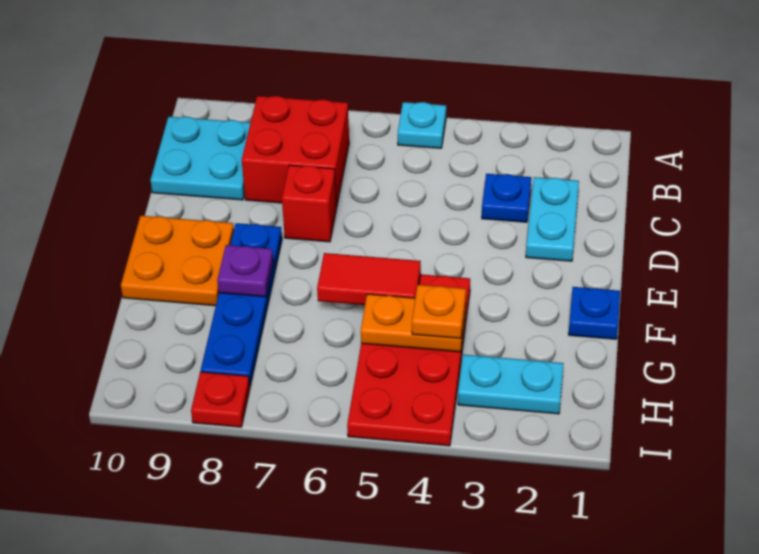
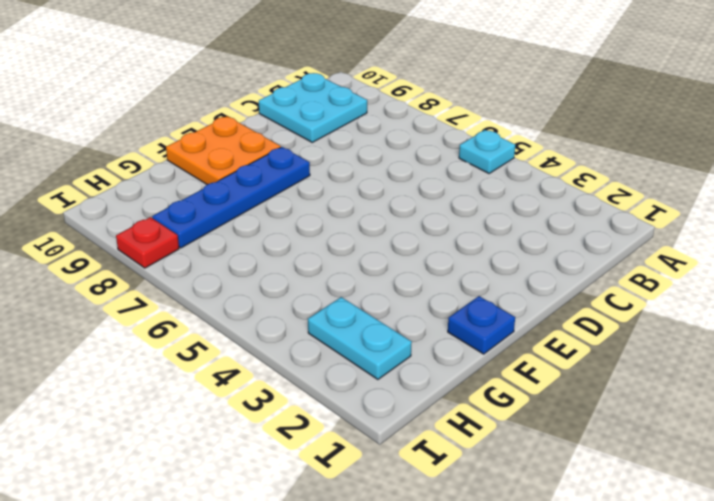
none -> red brick B7:C8 level 1
none -> cyan plate C2:D2 level 1
none -> blue plate C3 level 1

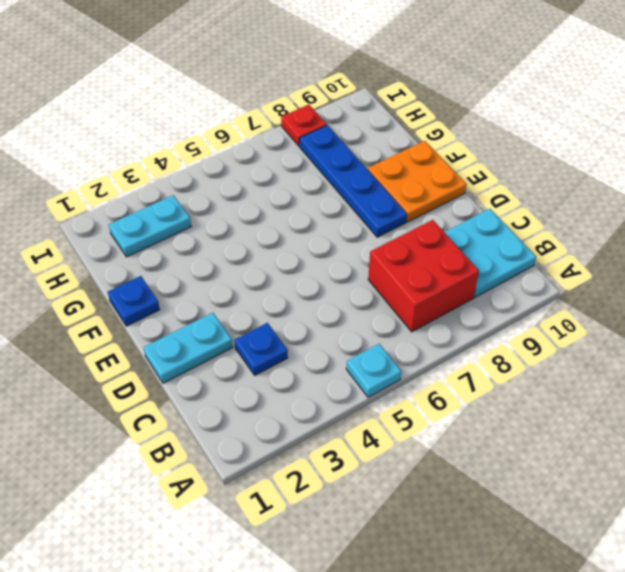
cyan plate D1:D2 level 1 -> cyan plate C2:D2 level 1
none -> red brick D7 level 1
none -> red plate F4:I5 level 1
none -> red tile F5:F6 level 2

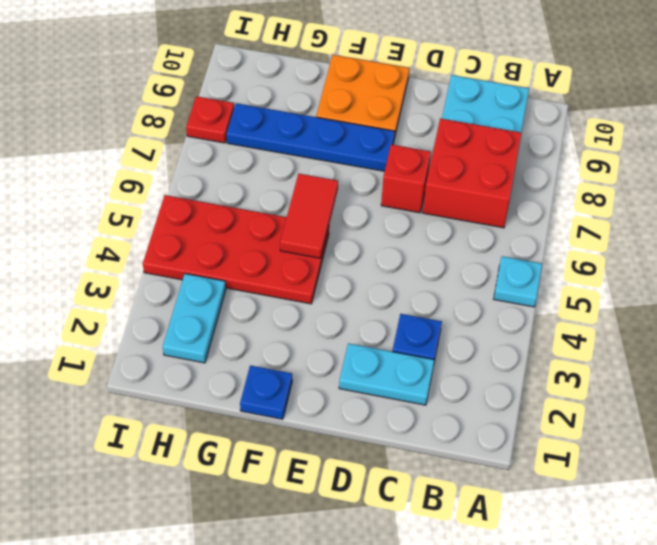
none -> purple plate F8 level 2
none -> orange plate G4:G5 level 2
none -> orange plate G4 level 3

